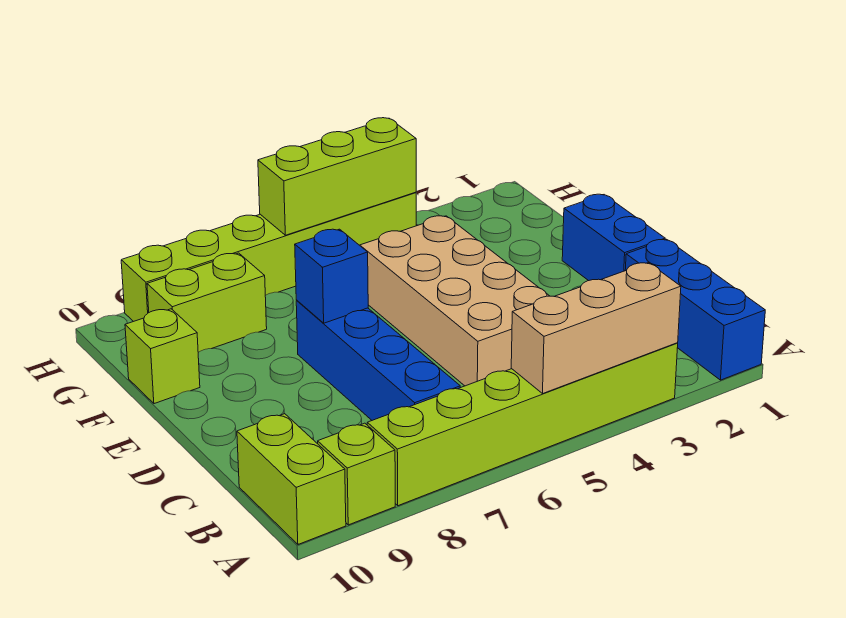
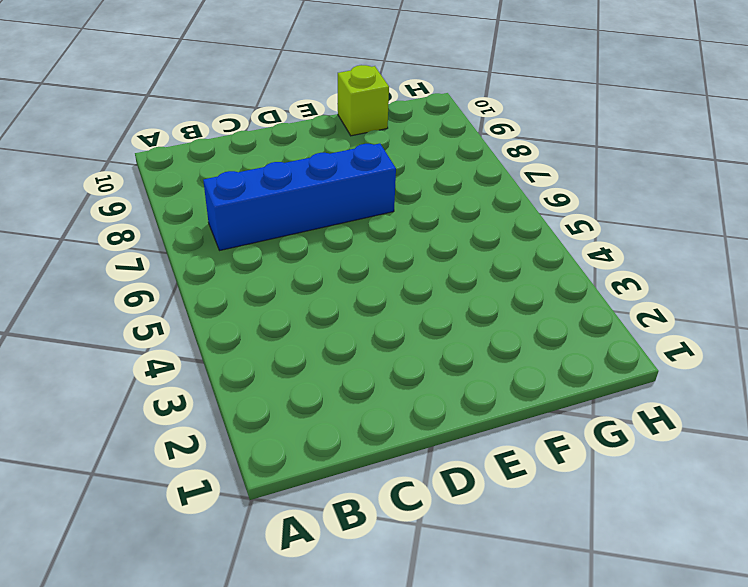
none -> blue brick A1:C1 level 1
none -> lime brick A3:A8 level 1
none -> lime brick A9 level 1

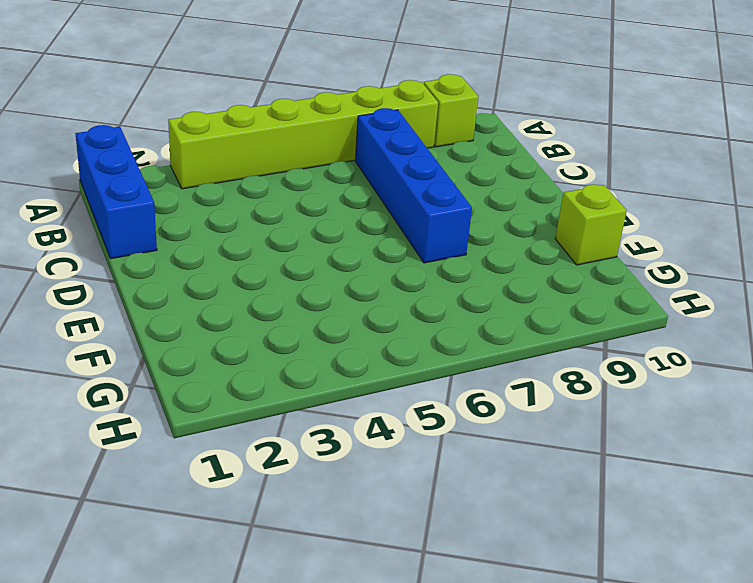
none -> lime brick A10:B10 level 1
none -> tan brick C4:F5 level 1
none -> blue brick D1:E1 level 1

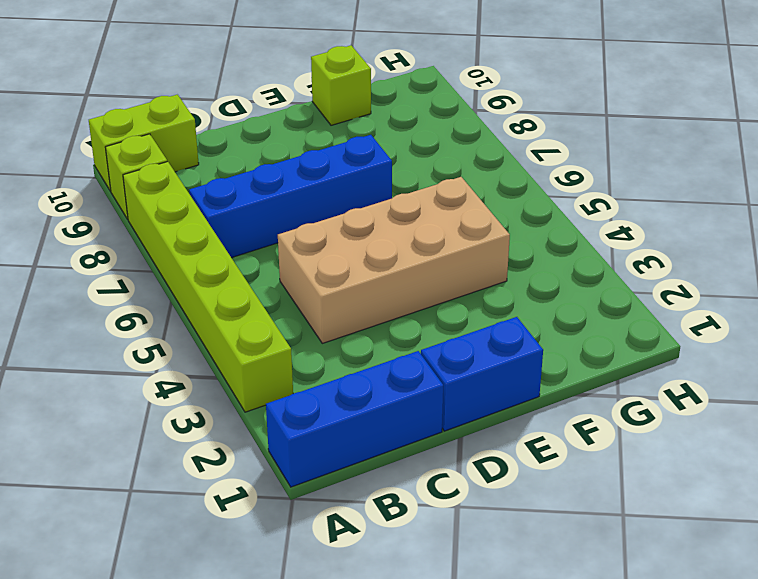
none -> lime brick G8:G9 level 1
none -> lime brick H4:H9 level 1
none -> tan brick A3:A5 level 2

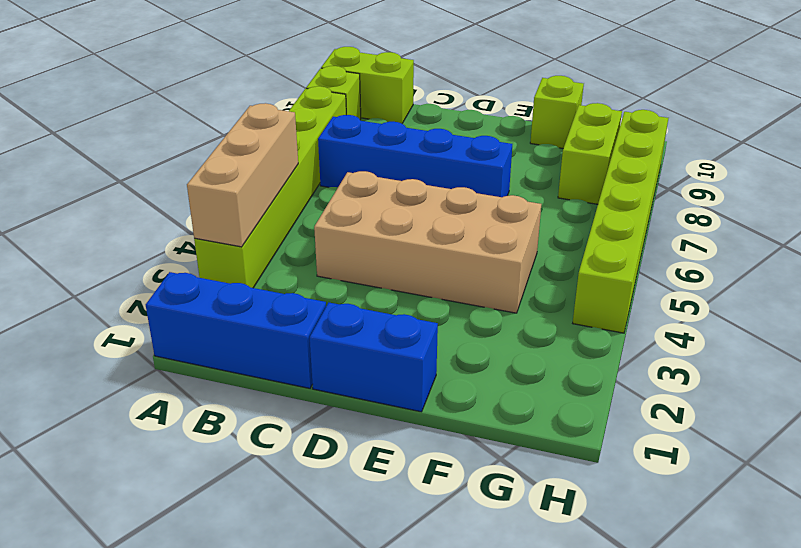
none -> blue brick E7 level 2
none -> lime brick H4:H6 level 2

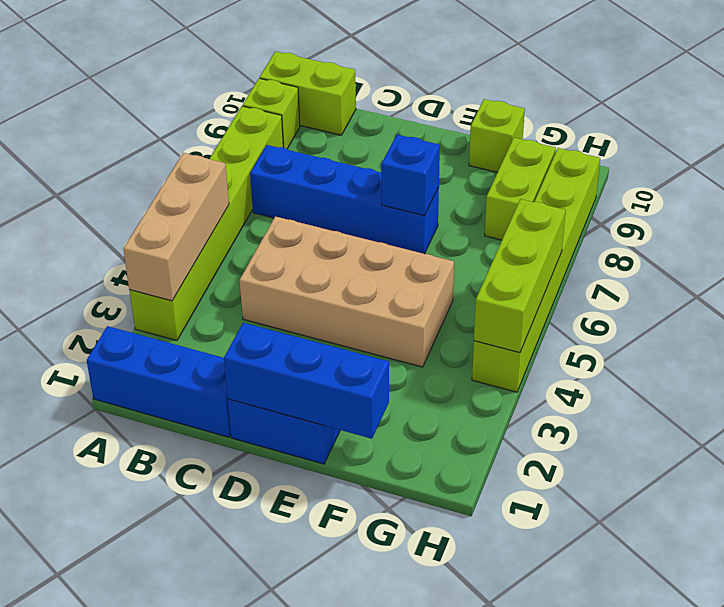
blue brick D1:F1 level 2 -> none

